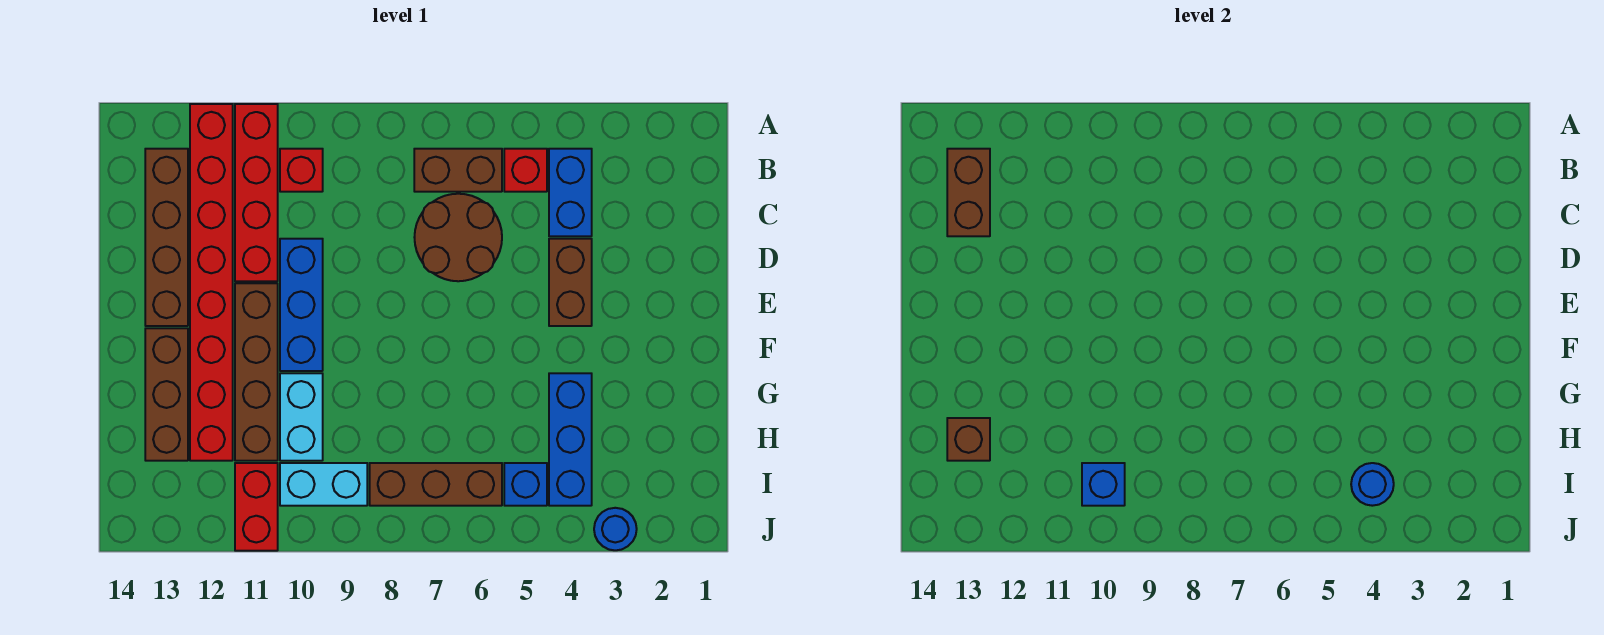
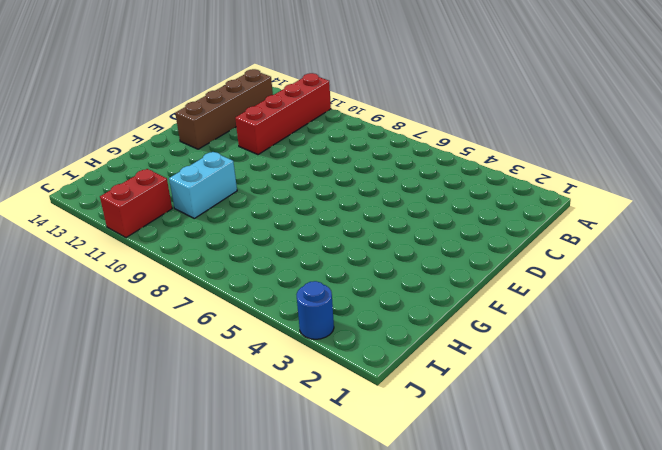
none -> red brick A12:H12 level 1
none -> blue brick B4:C4 level 1
none -> red brick B5 level 1

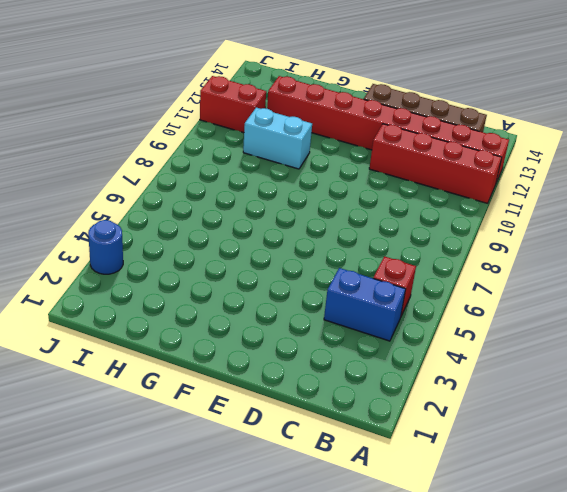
none -> brown brick B6:B7 level 1
none -> red brick B10 level 1
none -> brown round brick C6:D7 level 1

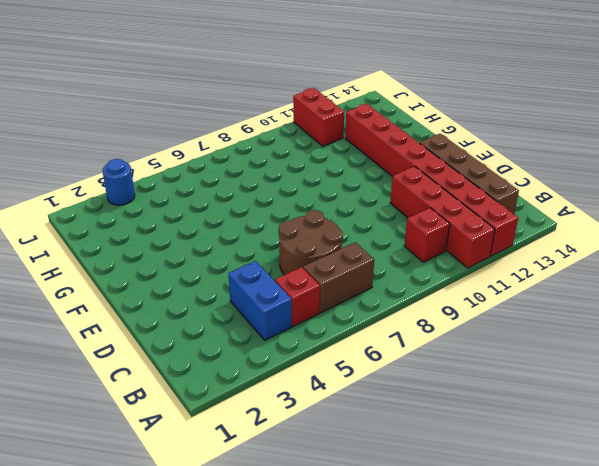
none -> brown brick D4:E4 level 1
none -> blue brick D10:F10 level 1
none -> brown brick E11:H11 level 1

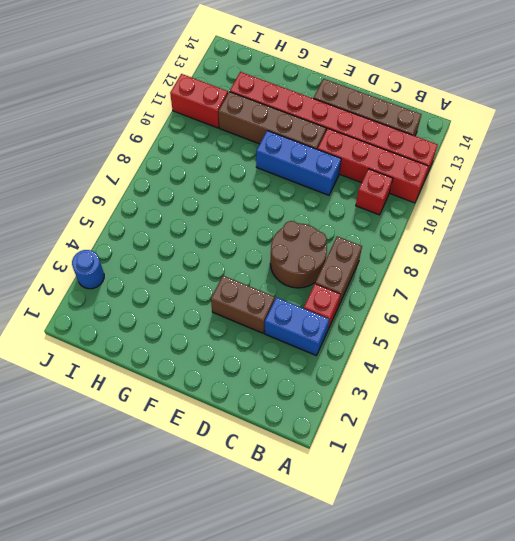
none -> brown brick F13:H13 level 1
none -> blue brick G4:I4 level 1
none -> cyan brick G10:H10 level 1

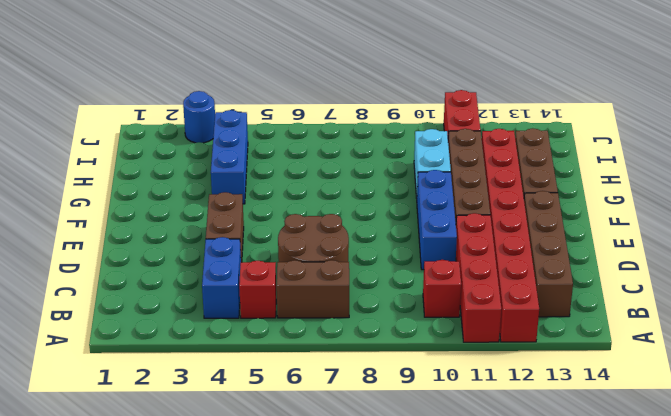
none -> blue brick I5 level 1
none -> brown brick I6:I8 level 1
none -> cyan brick I9:I10 level 1

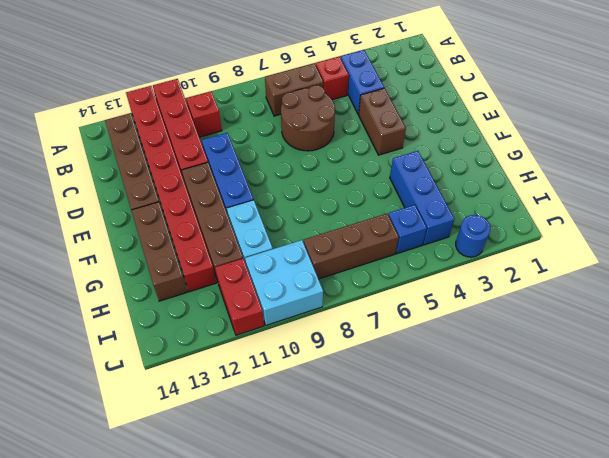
cyan brick I9:J10 level 1 -> cyan brick I9:I10 level 1
none -> brown brick B13:C13 level 2
none -> brown brick H13 level 2
none -> blue round brick I4 level 2

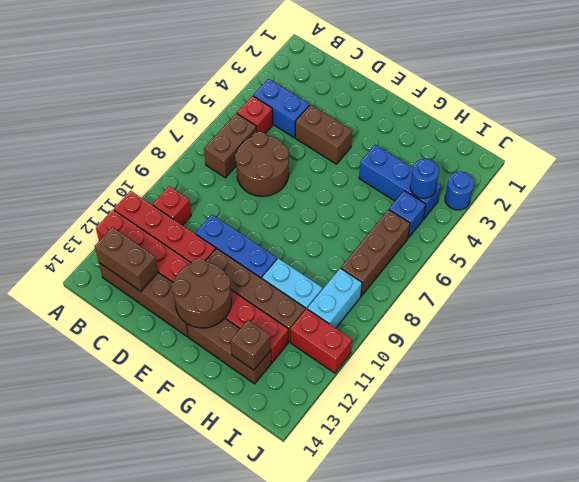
brown round brick E12:F13 level 2 -> none
none -> blue brick I10 level 2

